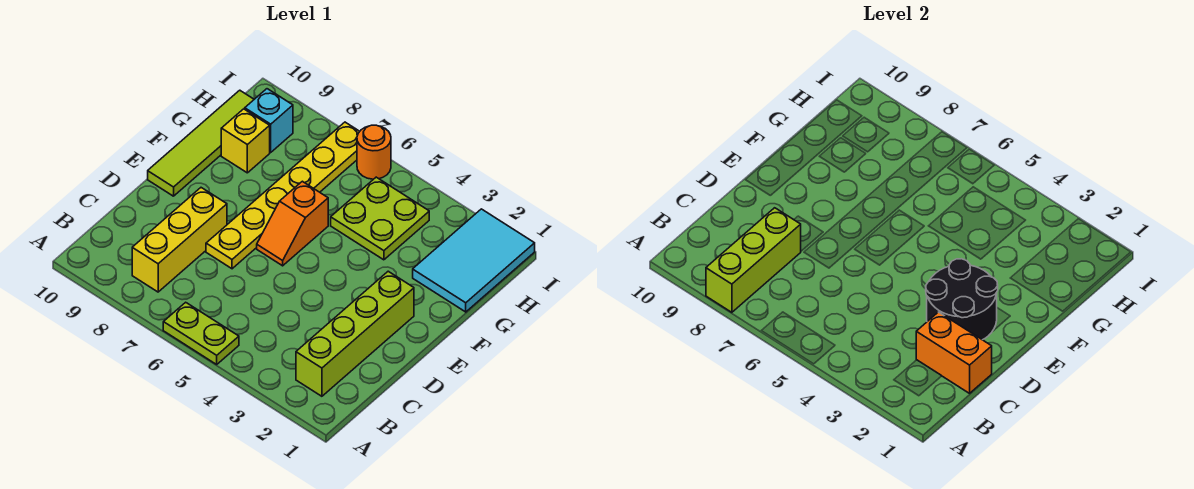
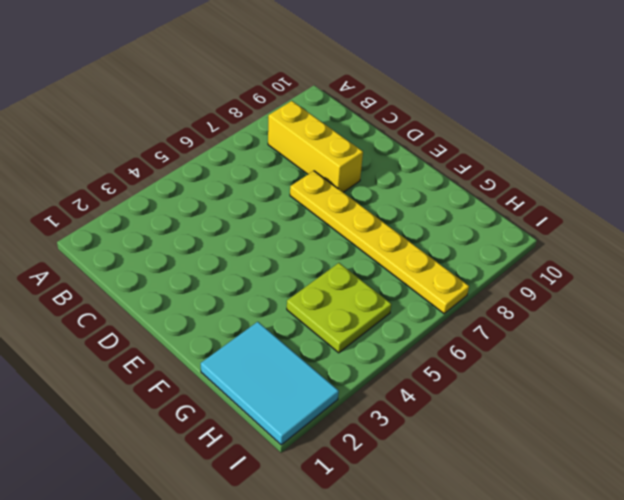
none -> lime plate A5:A6 level 1
none -> lime brick B2:E2 level 1
none -> orange slope E6:F6 level 1 top F

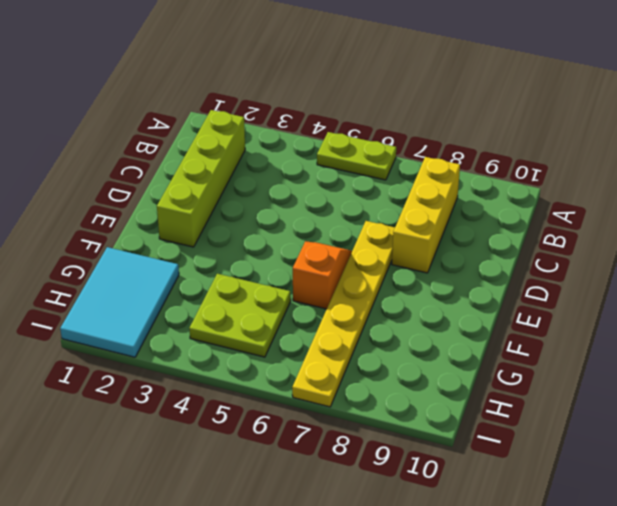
none -> lime tile E10:H10 level 1
none -> yellow brick G9 level 1
none -> cyan brick H9 level 1

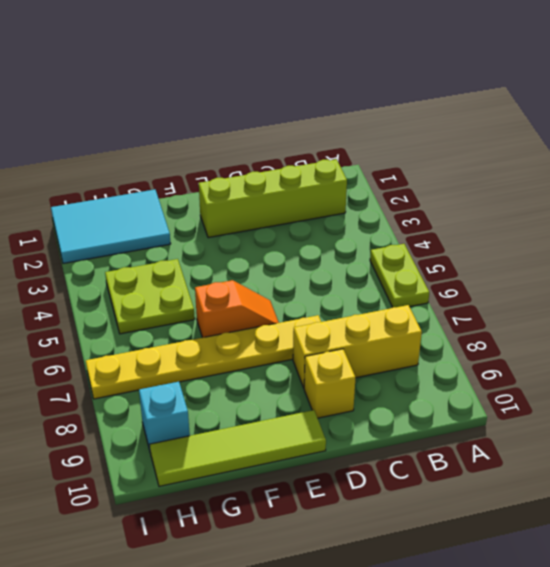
yellow brick D9 level 1 -> yellow brick G9 level 1
none -> orange round brick I6 level 1
none -> lime brick A8:C8 level 2
none -> orange brick C1:C2 level 2

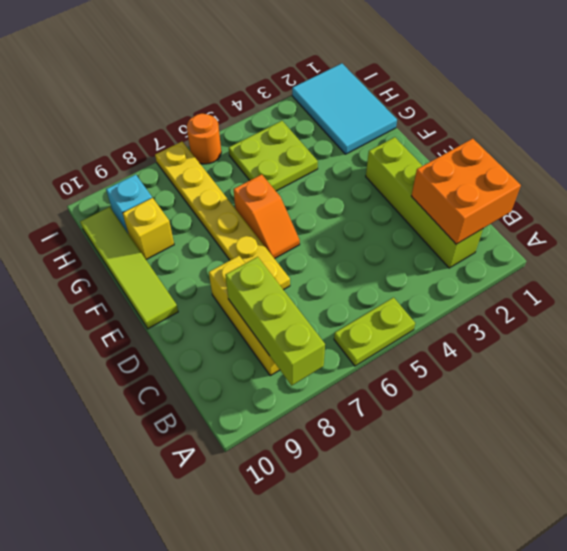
orange brick B1:C2 level 2 -> orange brick C1:C2 level 2
none -> black round brick D2:E3 level 2

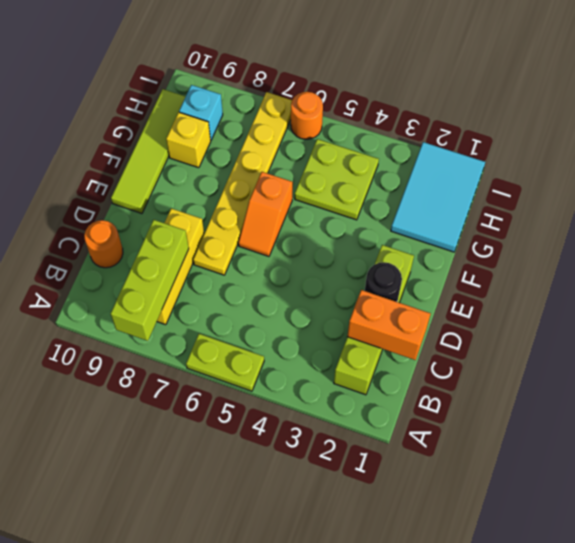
orange round brick C10 level 1 -> none
black round brick D2 level 2 -> black round brick D2:E3 level 2

